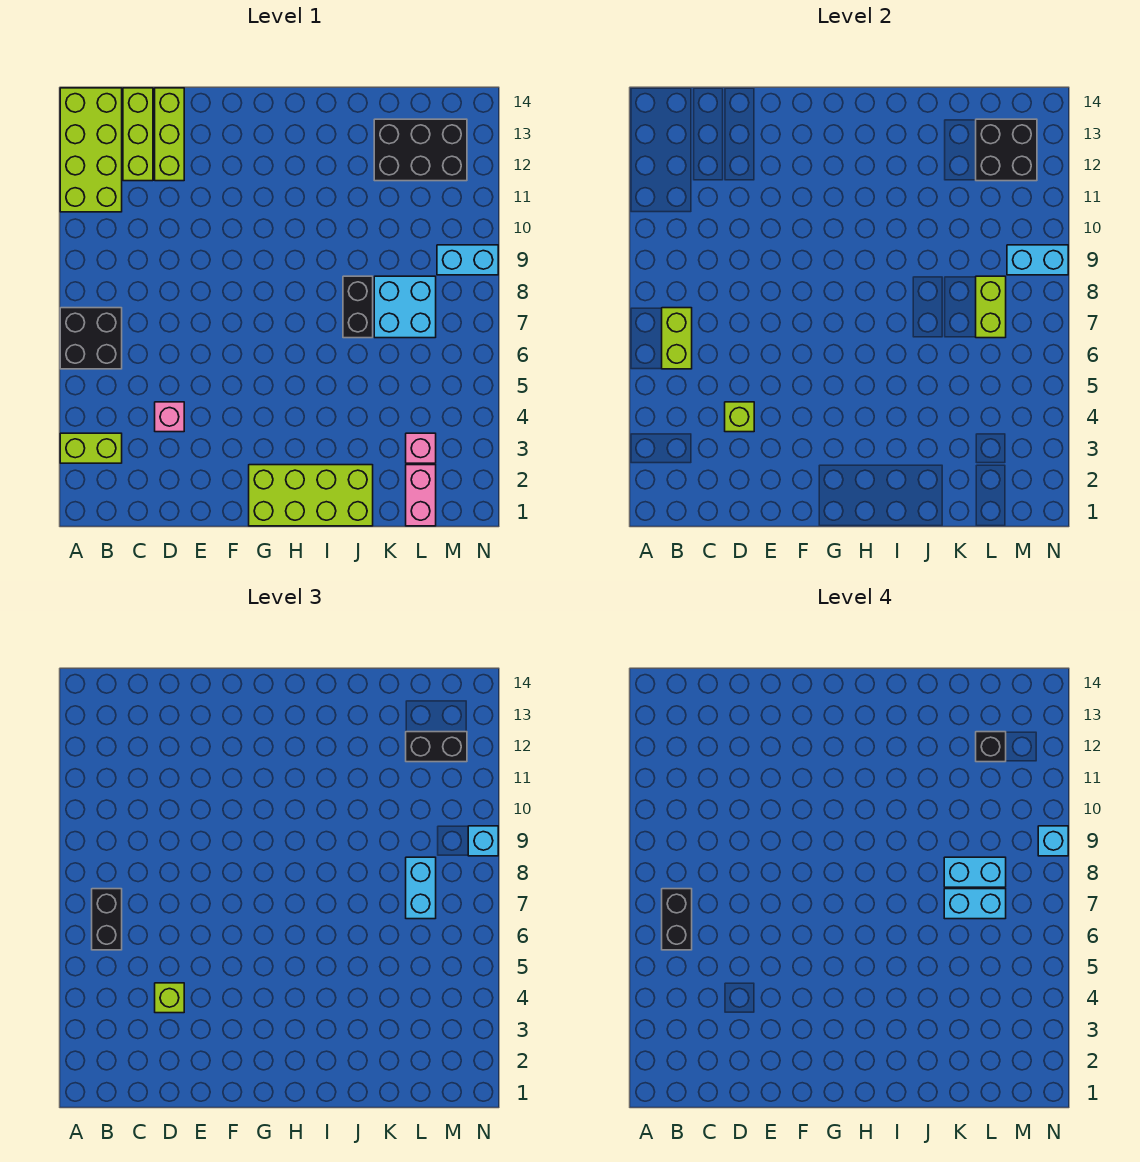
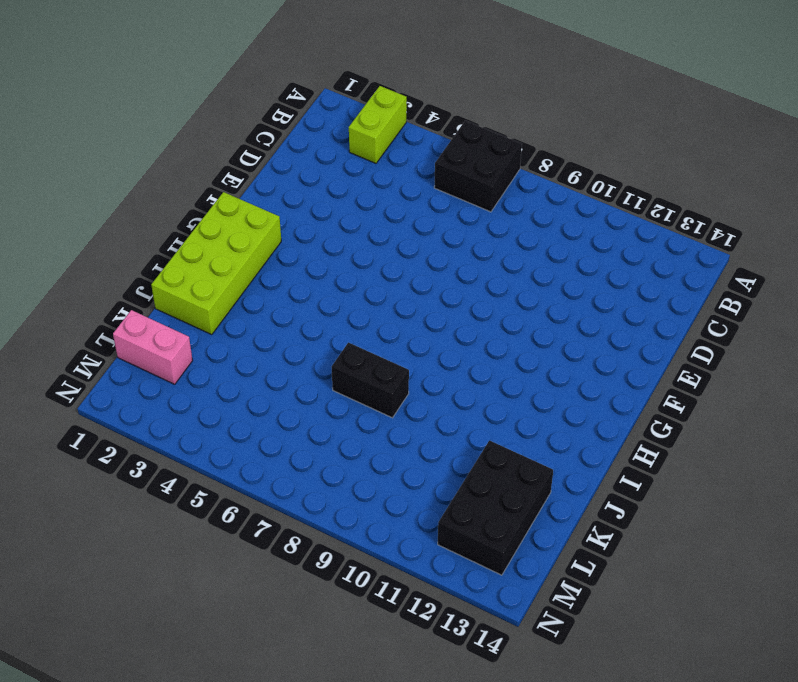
none -> lime brick A11:B14 level 1
none -> lime brick C12:C14 level 1
none -> pink brick D4 level 1

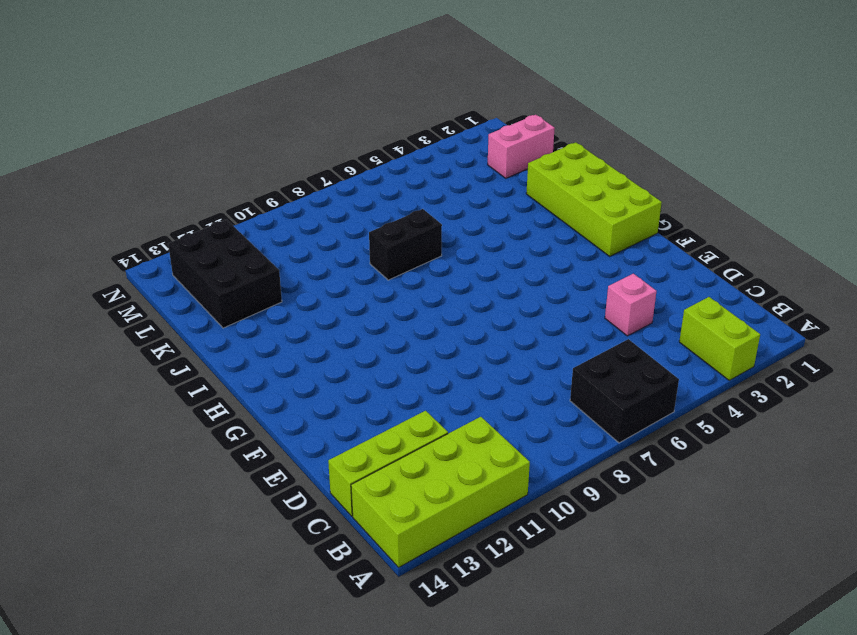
none -> lime brick D12:D14 level 1
none -> cyan brick K7:L8 level 1
none -> pink brick L3 level 1

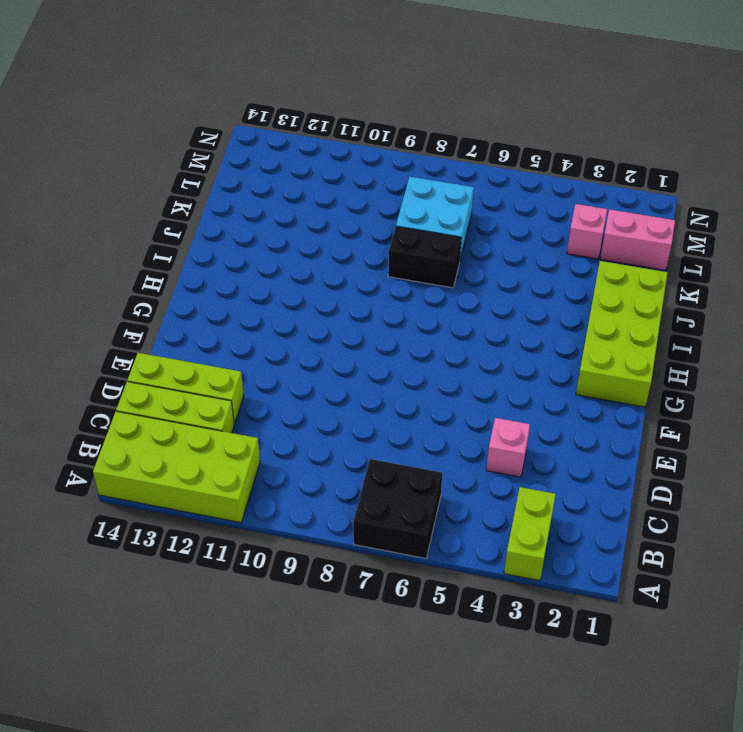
none -> black brick K12:M13 level 1
none -> cyan brick M9:N9 level 1
none -> lime brick B6:B7 level 2

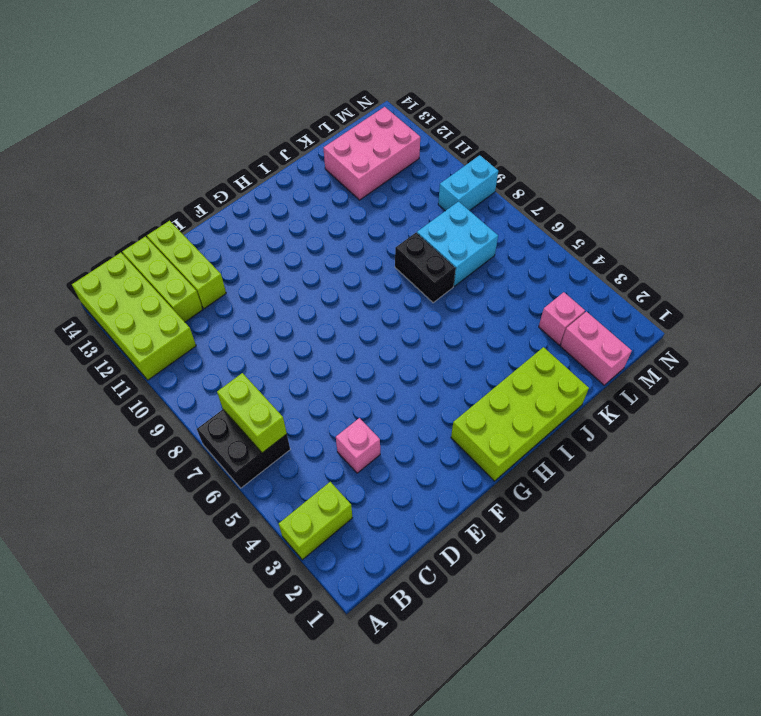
pink brick K12:M13 level 1 -> black brick K12:M13 level 1
none -> lime brick D4 level 2
none -> lime brick L7:L8 level 2
none -> black brick L12:M13 level 2

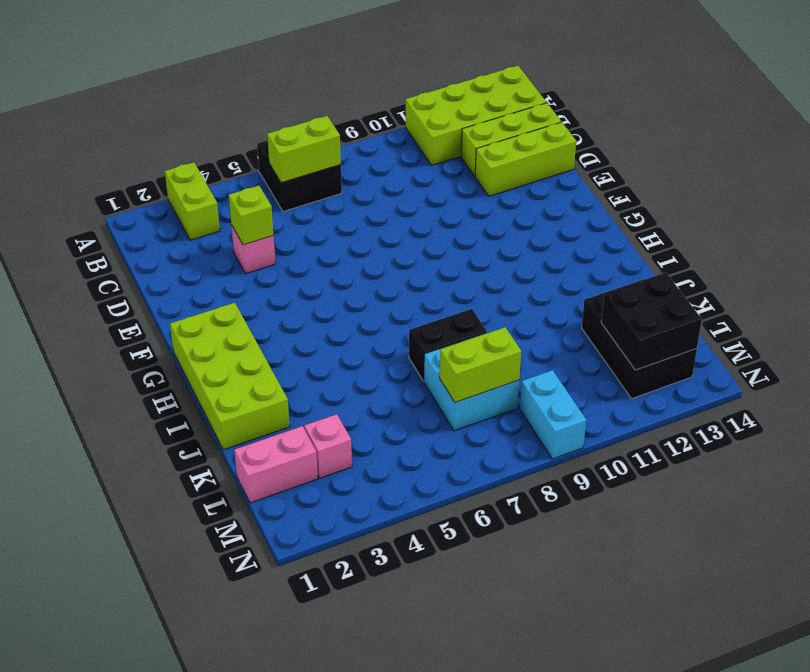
none -> cyan brick M9:N9 level 2
none -> black brick B6:B7 level 3
none -> lime brick D4 level 3

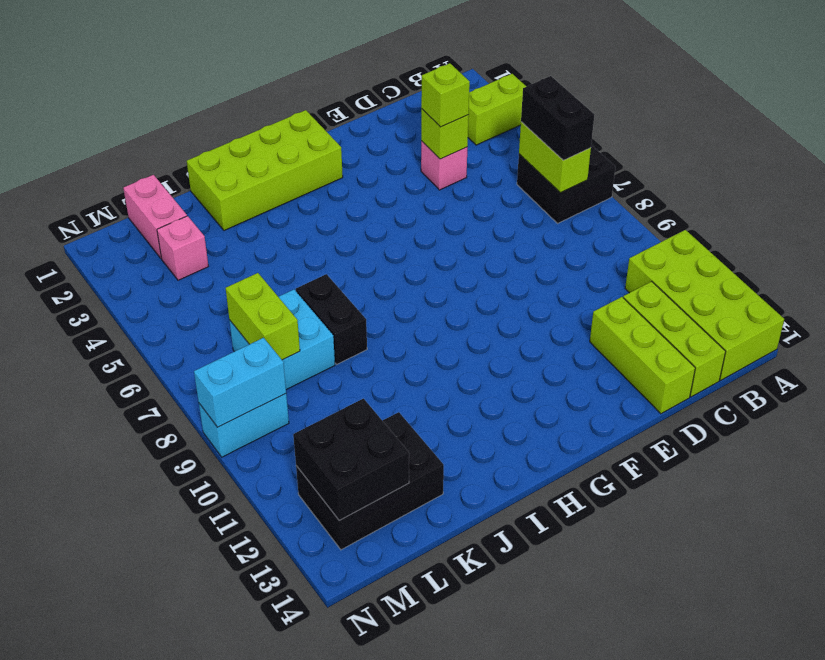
none -> cyan brick L7:L8 level 3
none -> black brick L12:M12 level 3
none -> cyan brick N9 level 3

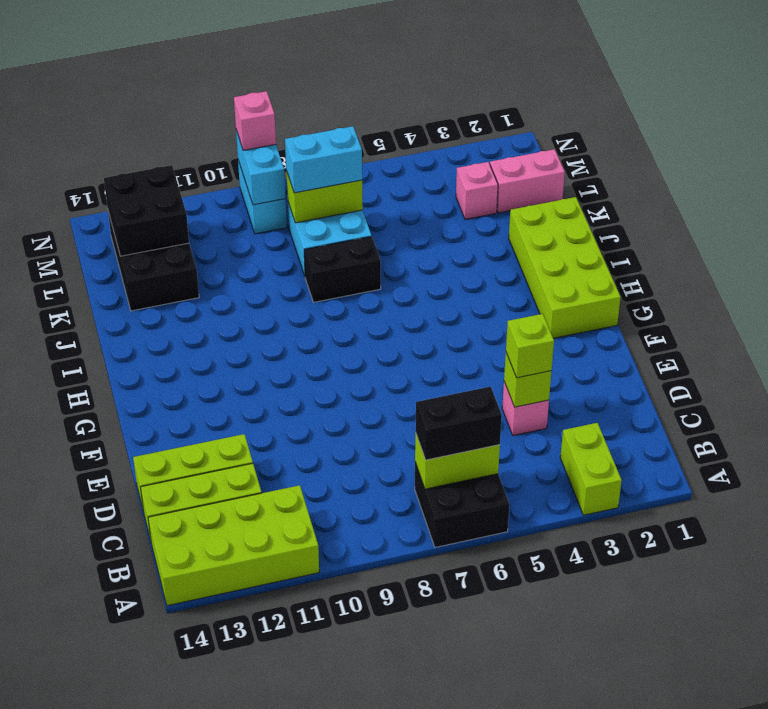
pink brick N9 level 3 -> cyan brick N9 level 3
none -> black brick L12:M12 level 3
none -> black brick B6:B7 level 4
none -> cyan brick K7:L7 level 4

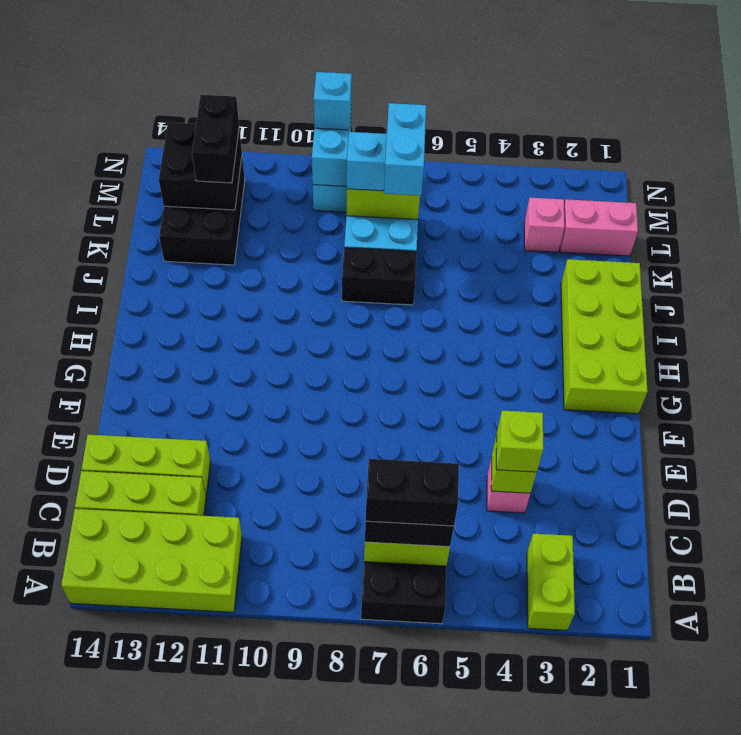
none -> cyan brick K8:L8 level 4
none -> black brick L12 level 4
none -> cyan brick N9 level 4

